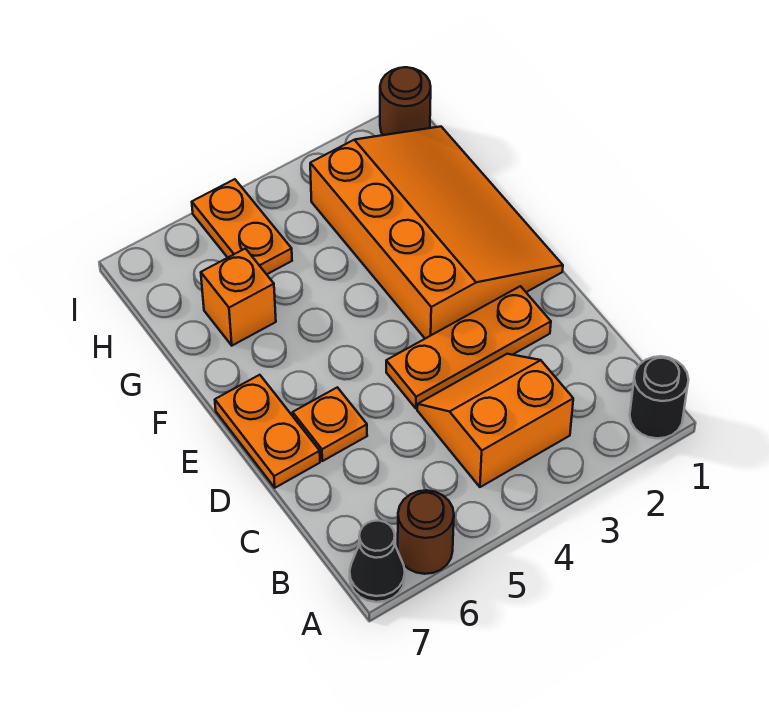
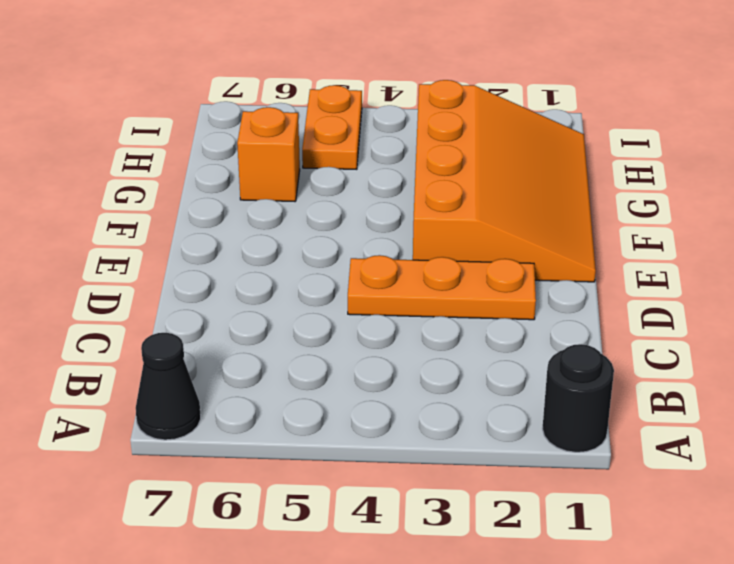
none -> brown round brick A6 level 1
none -> orange slope B3:C4 level 1 top B

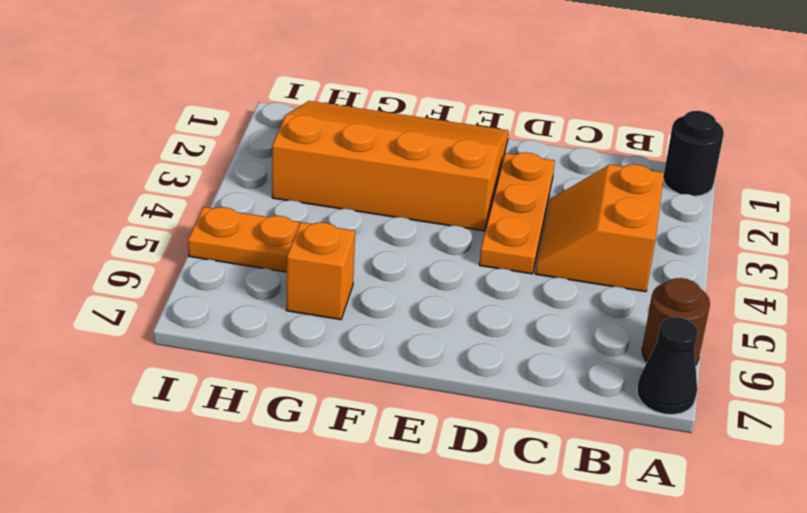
none -> orange plate D6 level 1
none -> orange plate D7:E7 level 1

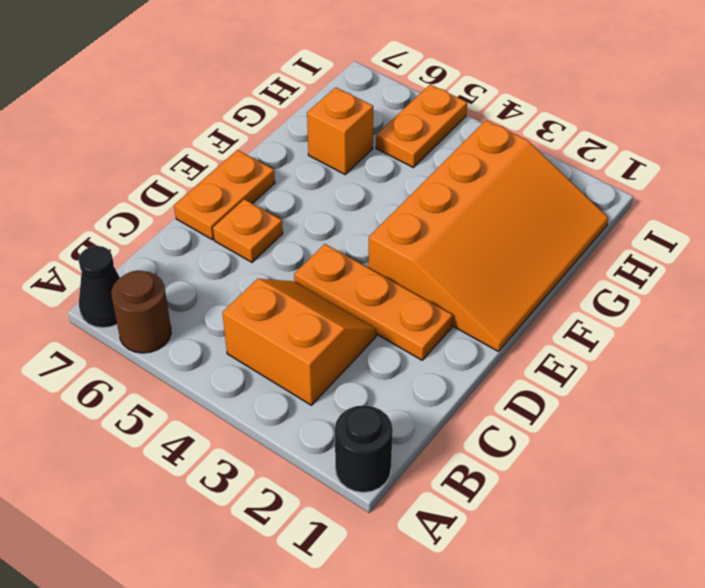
none -> brown round brick I1 level 1

